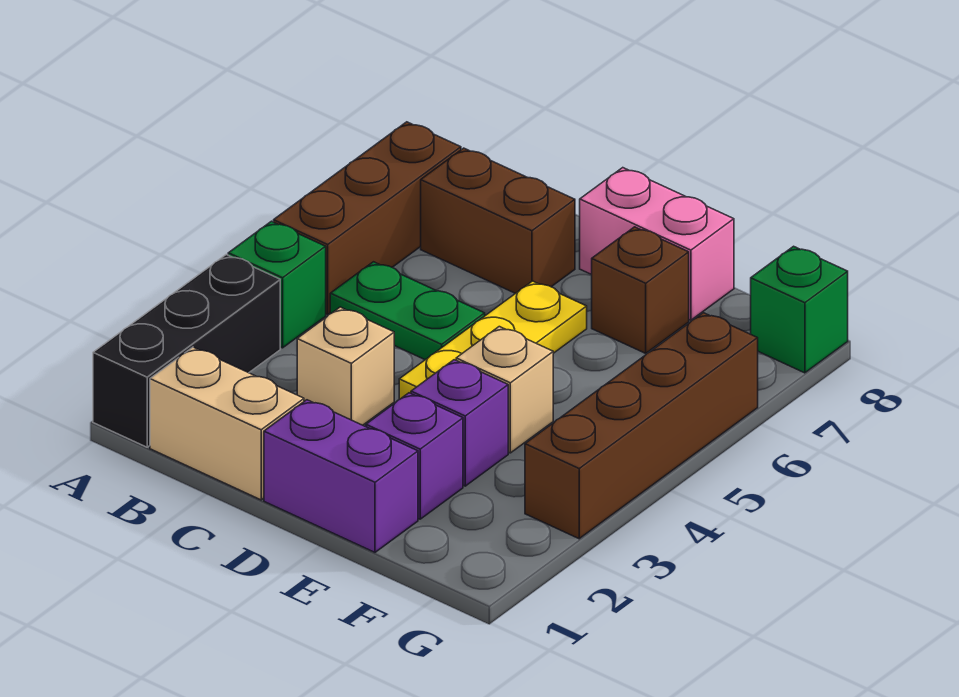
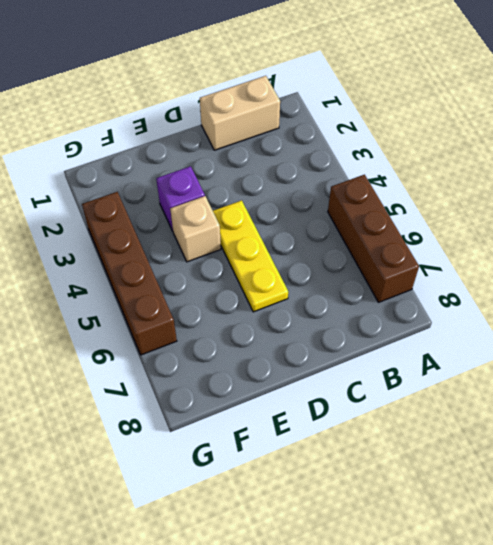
none -> black brick A1:A3 level 1
none -> green brick A4 level 1
none -> green plate B5:C5 level 1

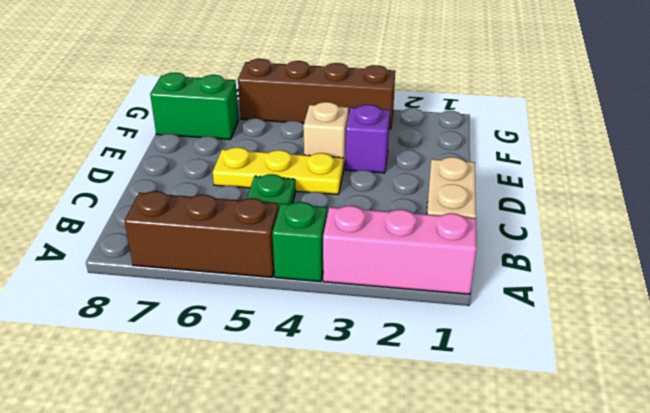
pink brick A1:A3 level 1 -> black brick A1:A3 level 1
green brick F7:F8 level 1 -> none
none -> brown brick B7:C7 level 1
none -> tan brick C3 level 1
none -> purple brick D1:E1 level 1

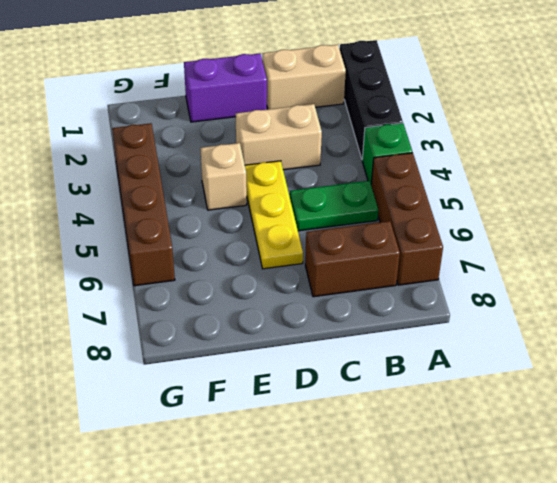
tan brick C3:D3 level 1 -> tan brick C3 level 1
none -> pink brick D8:E8 level 1
none -> purple brick E2 level 1
none -> purple brick E3 level 1

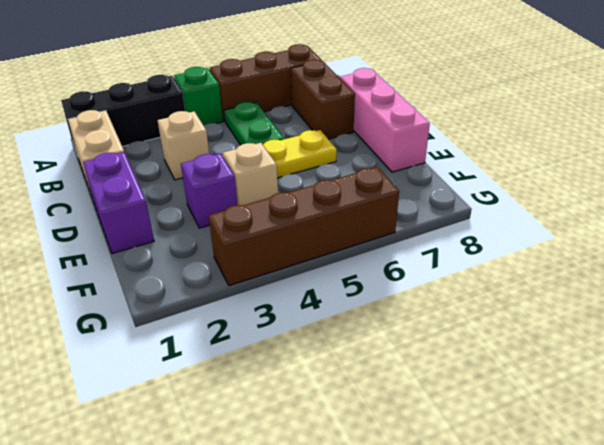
pink brick C8:E8 level 1 -> pink brick D8:E8 level 1
none -> purple brick E2 level 1
none -> brown brick E7 level 1
none -> green brick G8 level 1

